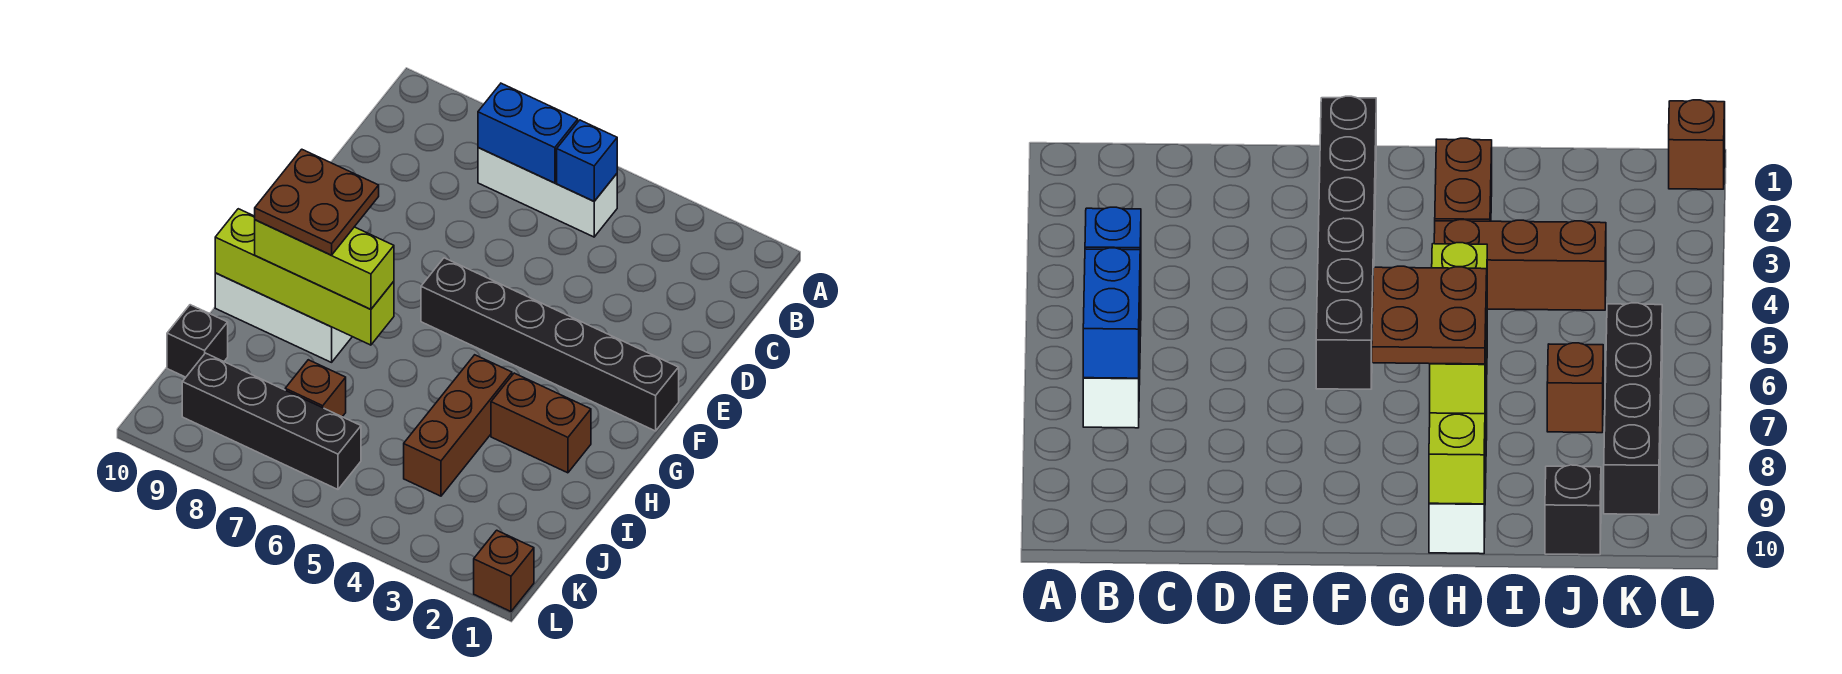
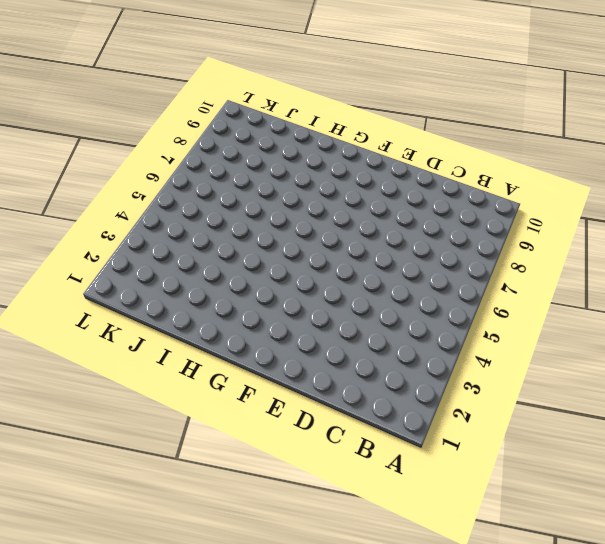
none -> white brick B5:B7 level 1
none -> black brick F1:F6 level 1
none -> brown brick H2:H3 level 1

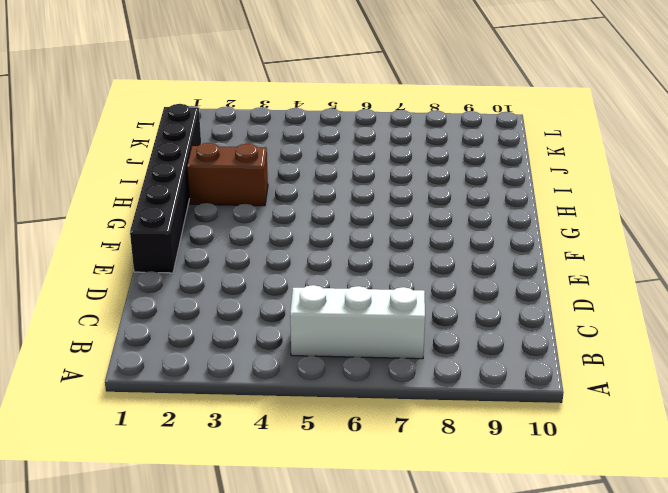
black brick E1:J1 level 1 -> black brick F1:F6 level 1
none -> brown brick H4:J4 level 1
none -> white brick H8:H10 level 1
none -> brown brick J7 level 1

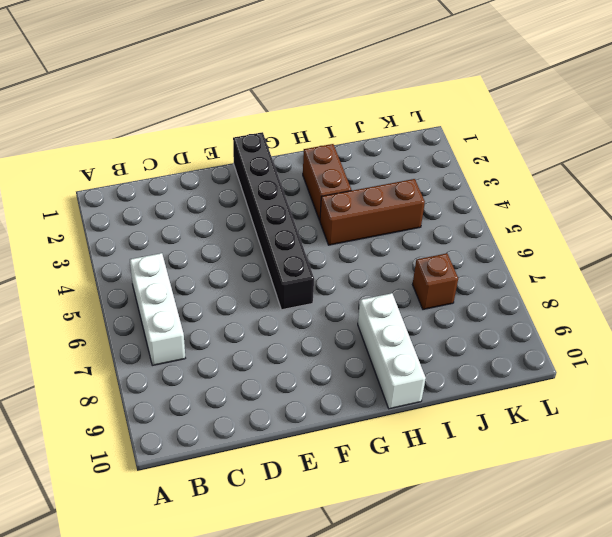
none -> black brick J10 level 1
none -> black brick K6:K9 level 1
none -> brown brick L1 level 1

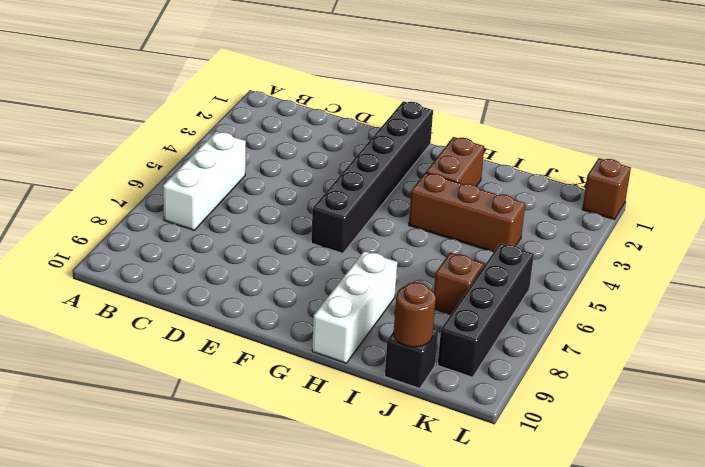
brown round brick J10 level 2 -> none
none -> blue brick B5 level 2
none -> blue brick B6:B7 level 2
none -> lime brick H7:H10 level 2

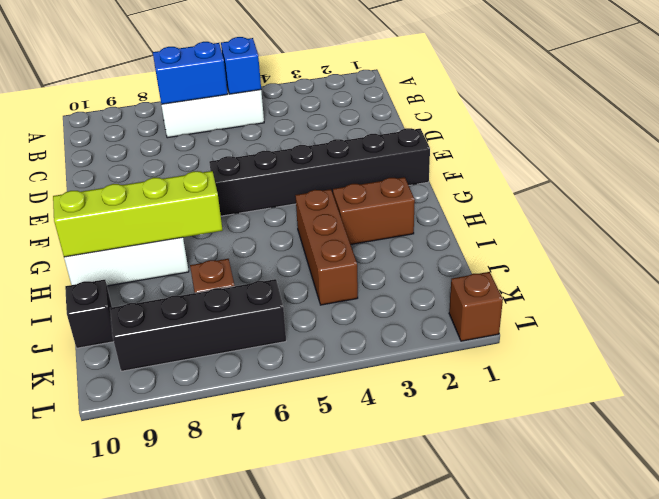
none -> lime brick H7:H9 level 3
none -> brown plate G8:H9 level 4

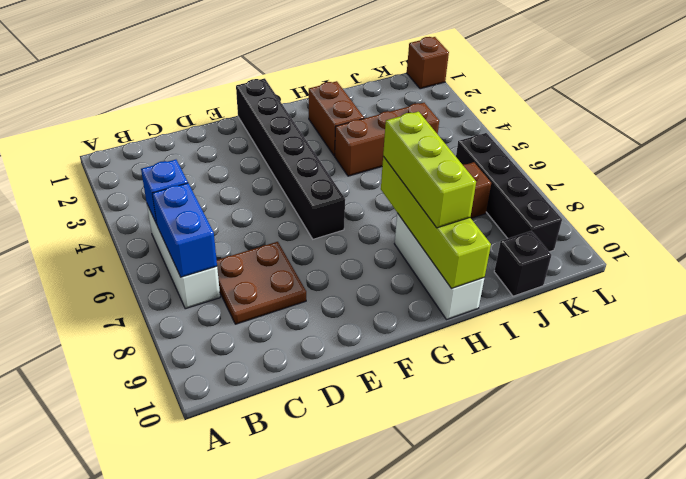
brown plate C7:D8 level 1 -> brown plate G8:H9 level 4

